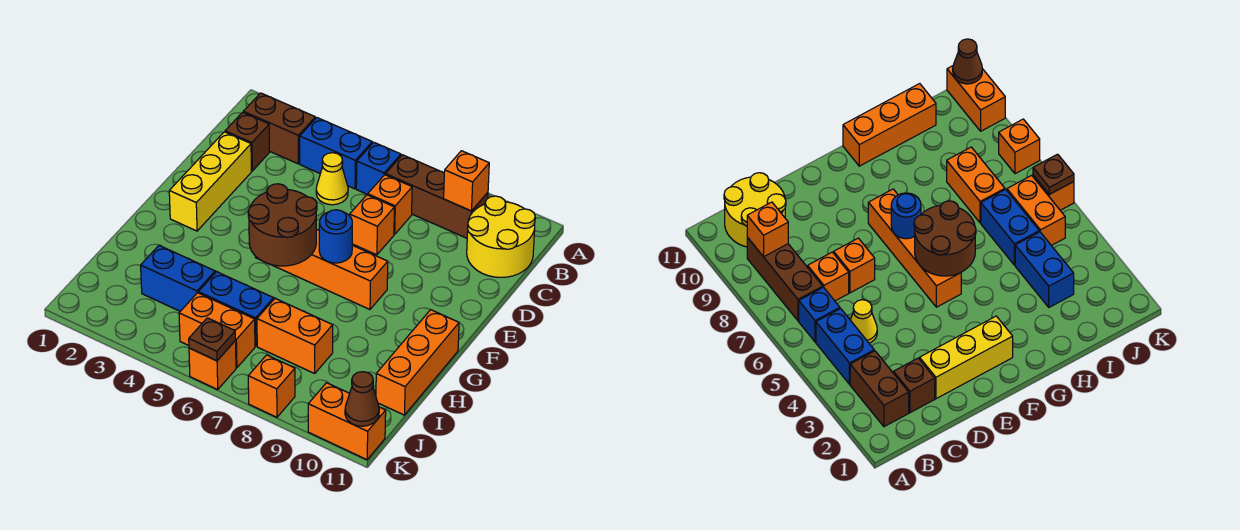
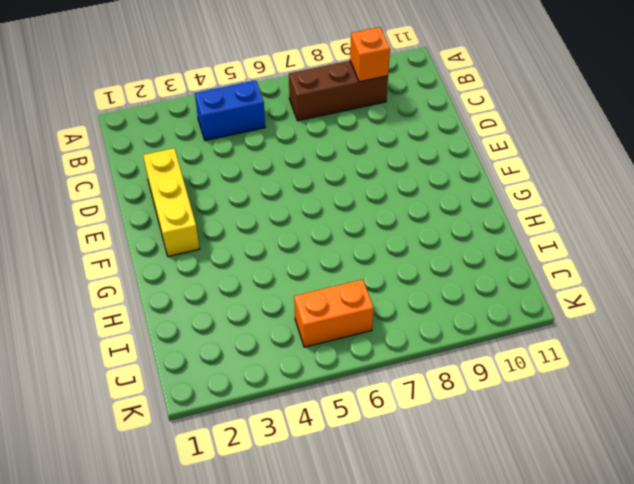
none -> brown brick B2:B3 level 1
none -> blue brick B6 level 1
none -> yellow round brick B10:C11 level 1

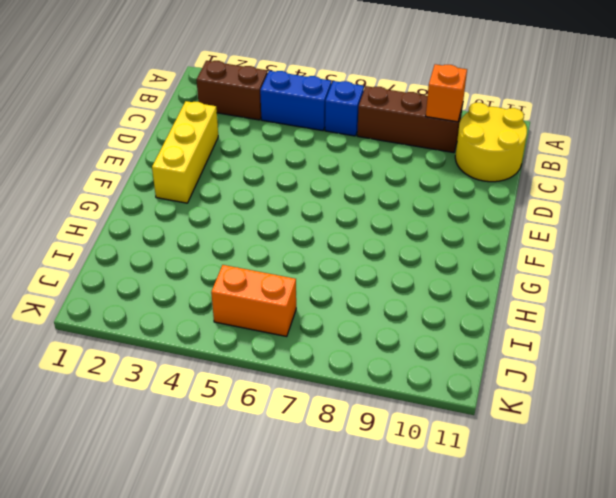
none -> brown brick C2 level 1
none -> yellow cone C5 level 1
none -> orange brick C7 level 1

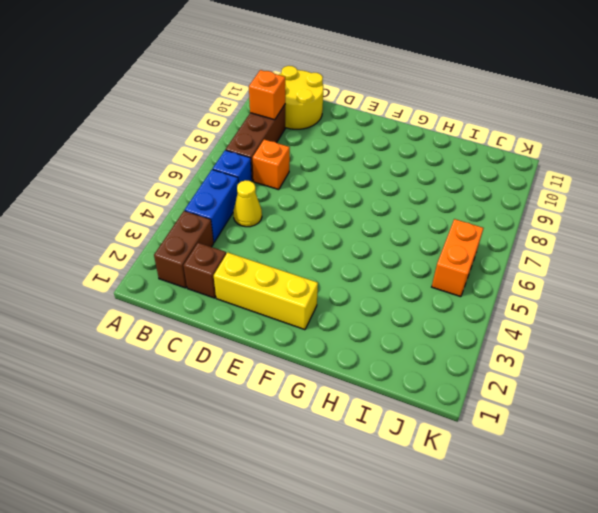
none -> orange brick D7 level 1
none -> orange brick F5:F8 level 1
none -> orange brick G11:I11 level 1

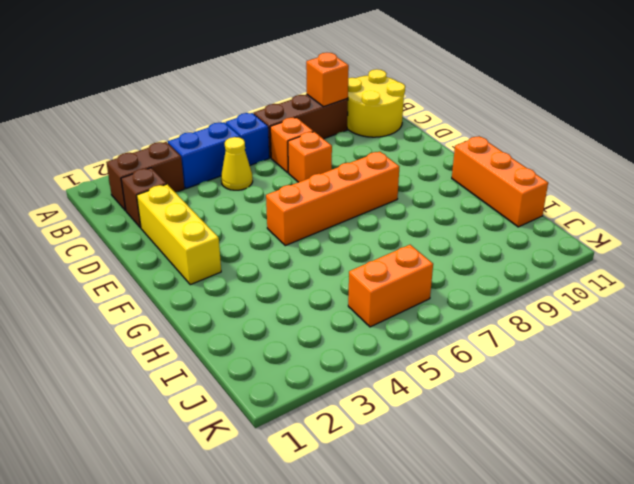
none -> blue brick I3:I4 level 1
none -> blue brick I5:I6 level 1
none -> orange brick I7:I8 level 1

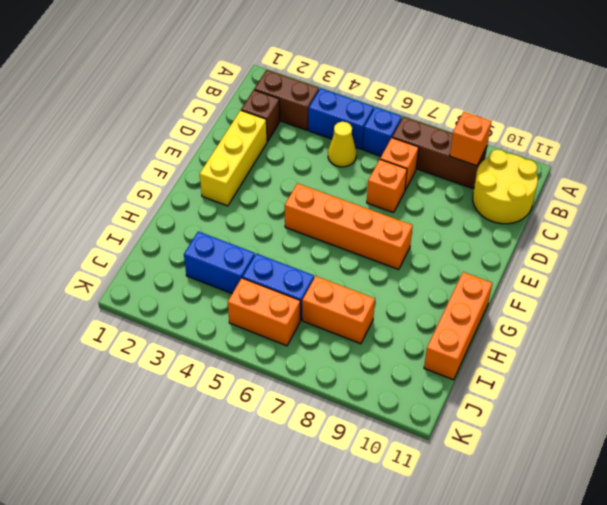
none -> orange brick K6 level 1
none -> orange brick K8 level 1
none -> orange brick K10:K11 level 1

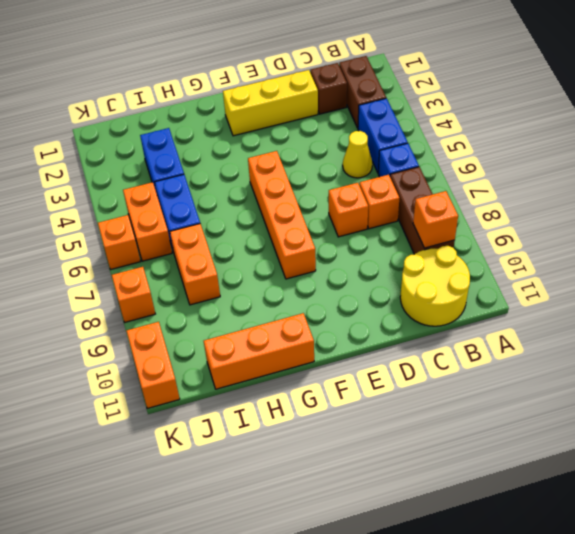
none -> brown round brick F5:G6 level 2
none -> blue round brick F7 level 2
none -> brown plate K6 level 2

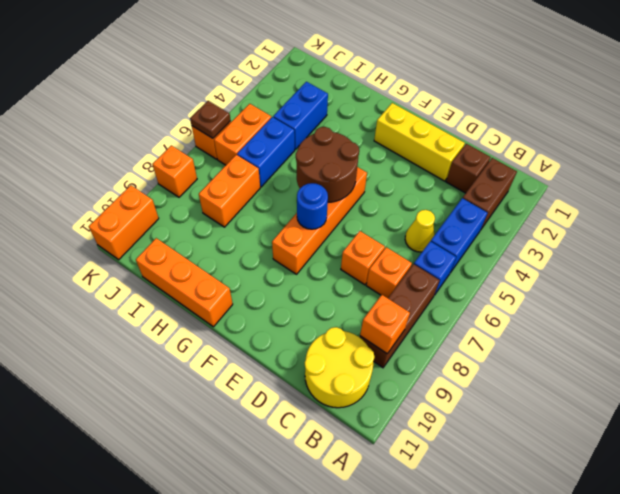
none -> brown cone K11 level 2

